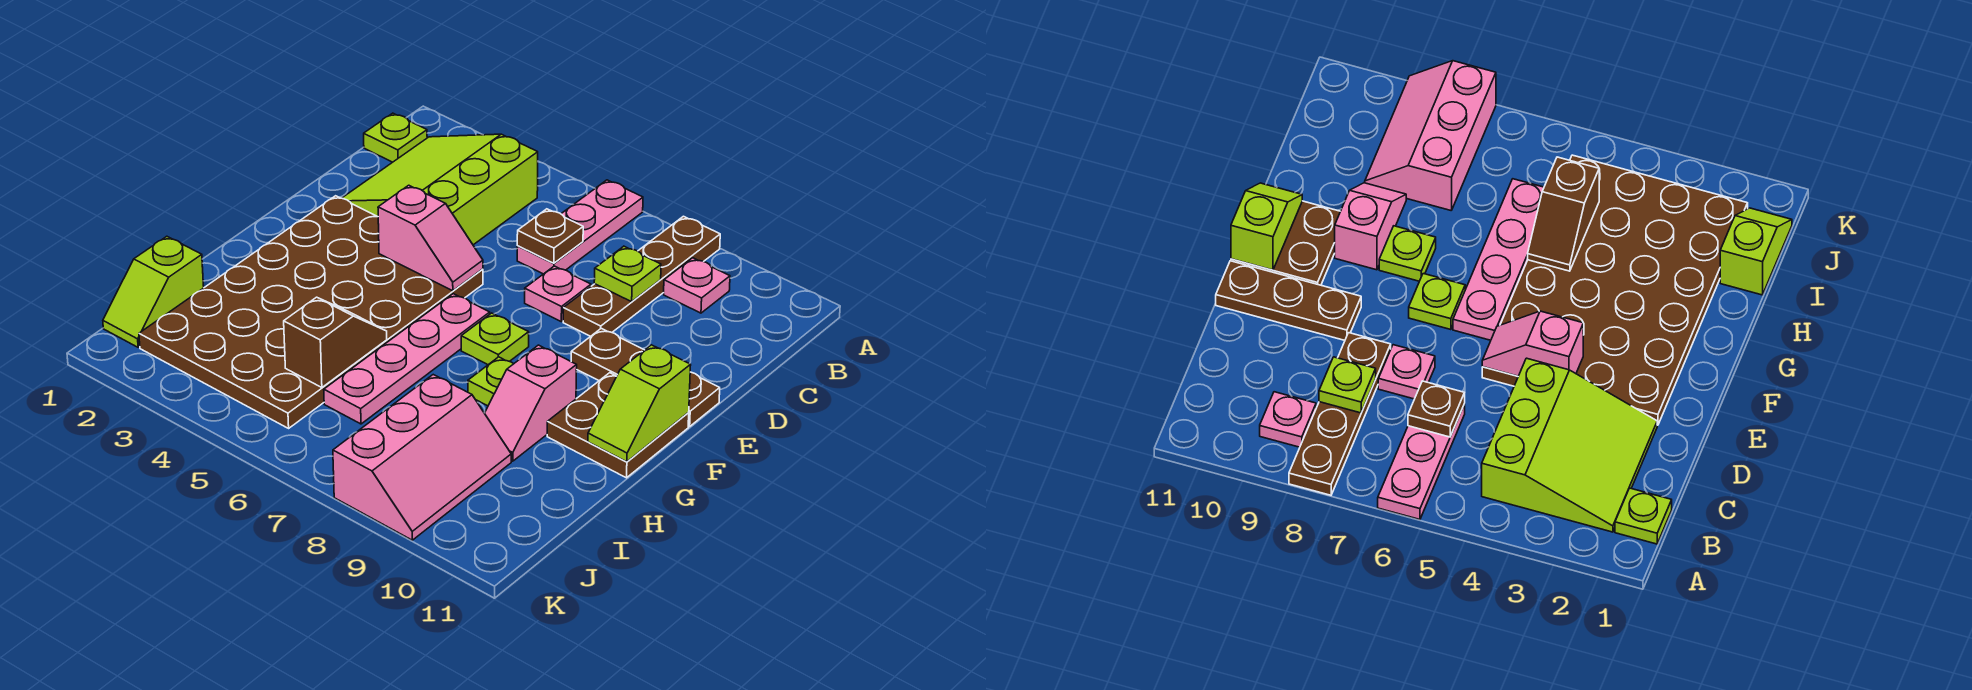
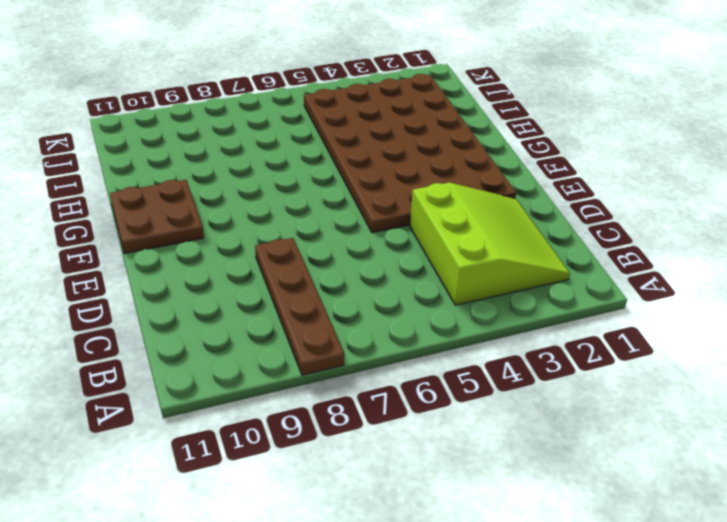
none -> pink plate A6:C6 level 1
none -> lime plate B1 level 1
none -> pink plate B9 level 1

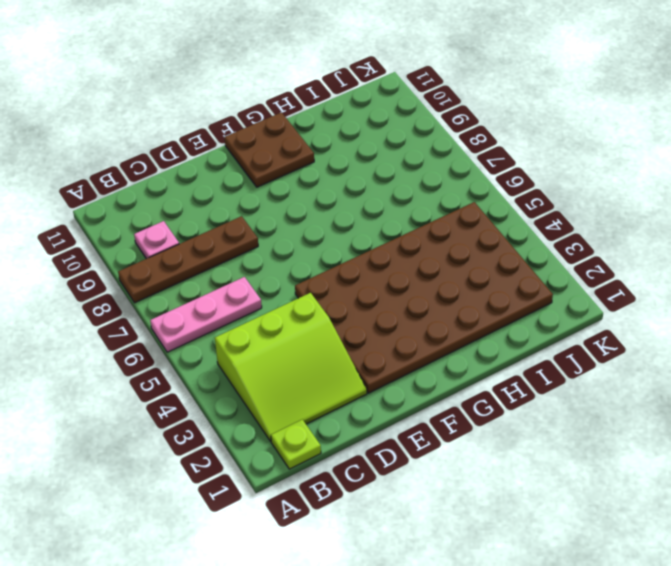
none -> pink plate D7 level 1
none -> brown plate E9:E11 level 1
none -> pink plate F6:I6 level 1

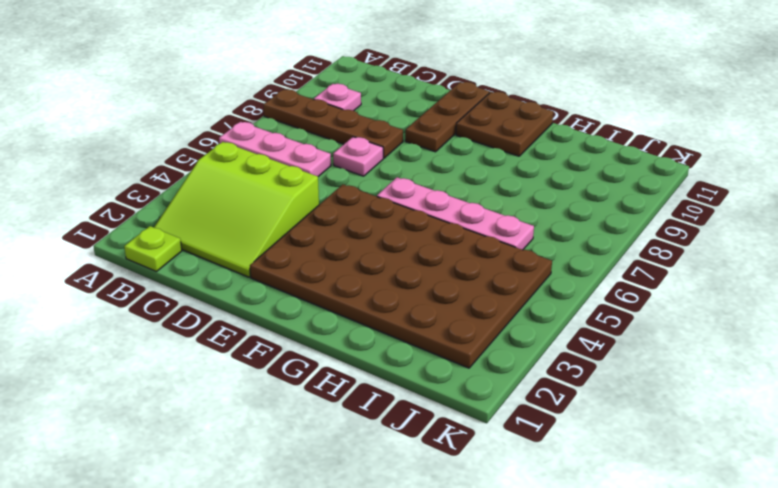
none -> lime plate F7 level 1
none -> lime plate G8 level 1
none -> pink slope G9:H9 level 1 top G

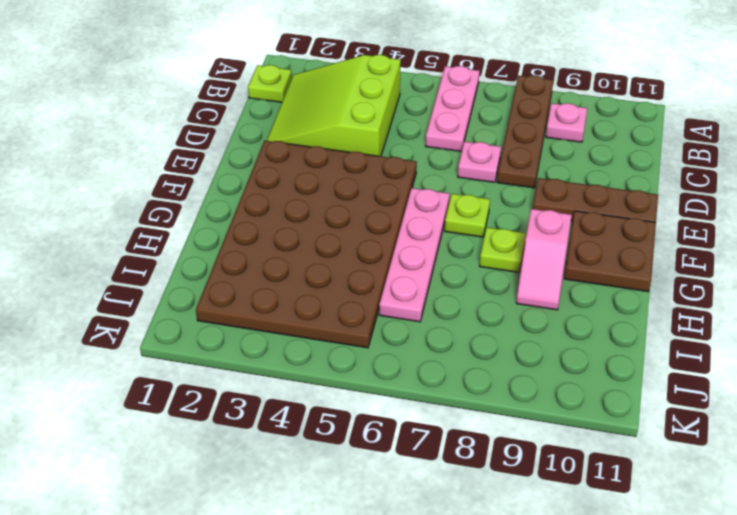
none -> lime slope I1:J1 level 1 top I
none -> pink slope I8:K9 level 1 top 8
none -> brown plate C6 level 2

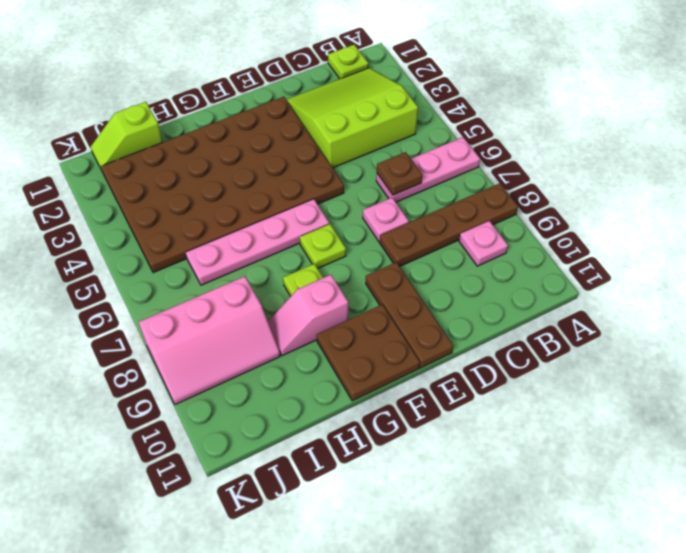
none -> lime plate C8 level 2
none -> pink slope E4:E5 level 2 top 4
none -> lime slope F11:G11 level 2 top F

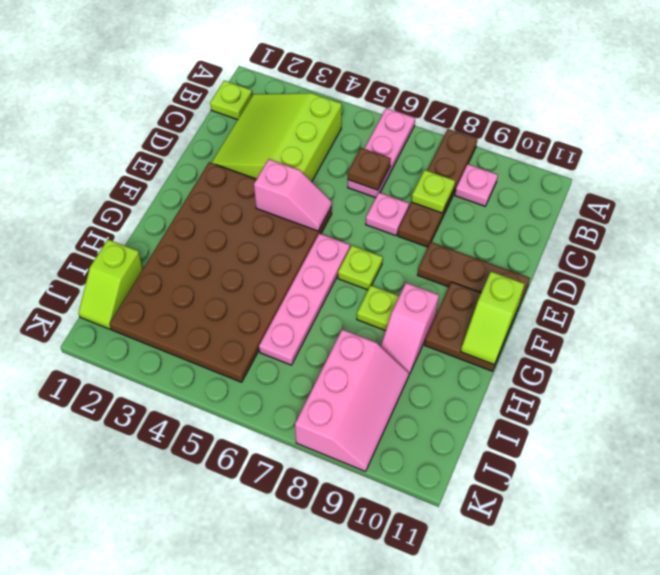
none -> brown slope H5:I5 level 2 top I

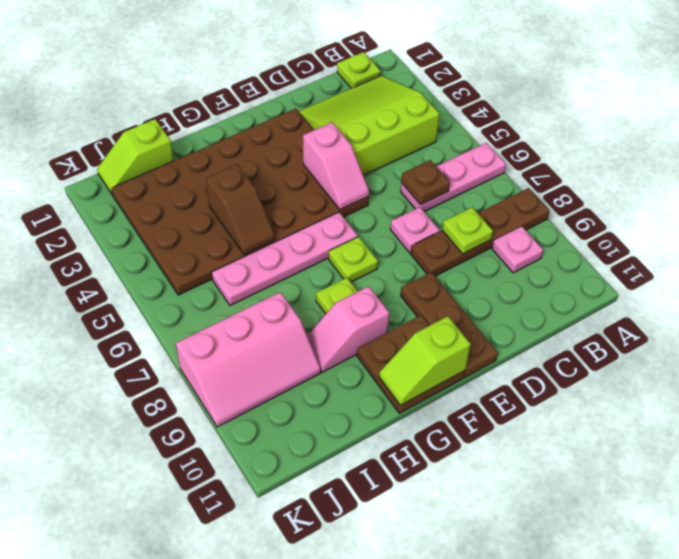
brown slope H4:H5 level 2 top 4 -> brown slope H5:I5 level 2 top I

